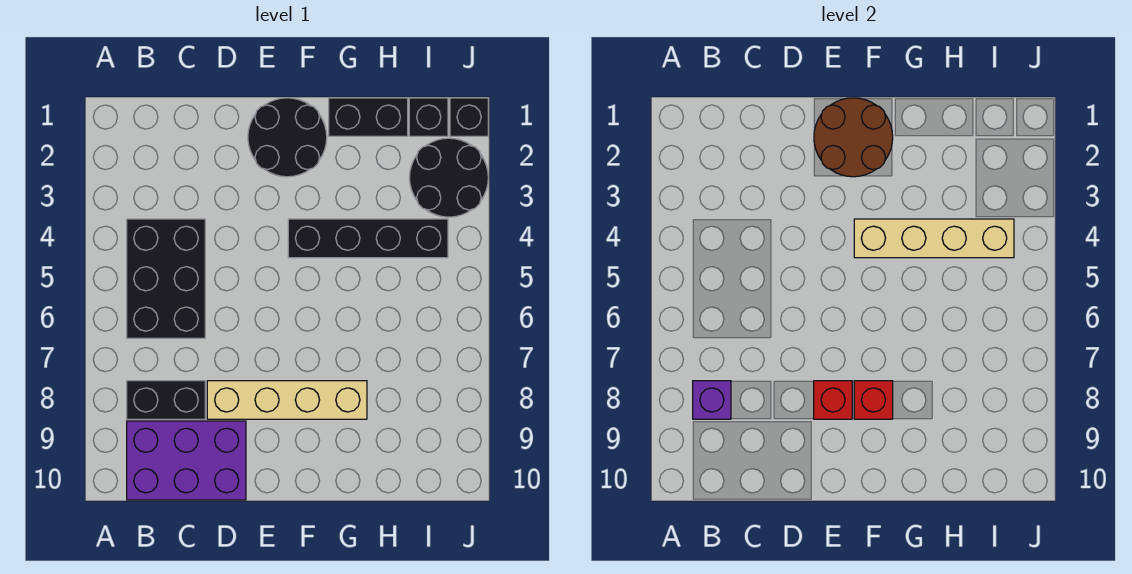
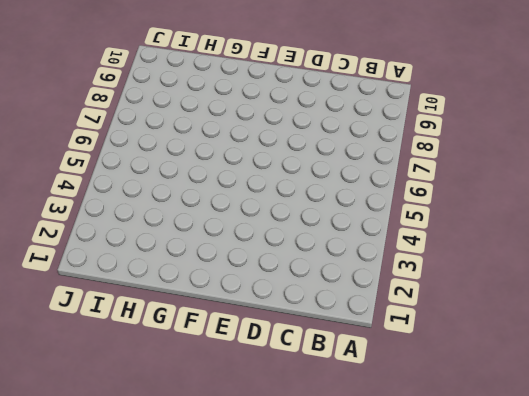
none -> black brick B4:C6 level 1
none -> black brick B8:C8 level 1
none -> purple brick B9:D10 level 1

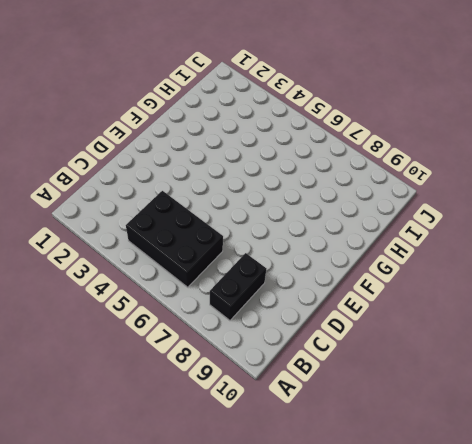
none -> purple brick B9:D10 level 1
none -> tan brick D8:G8 level 1
none -> black round brick E1:F2 level 1

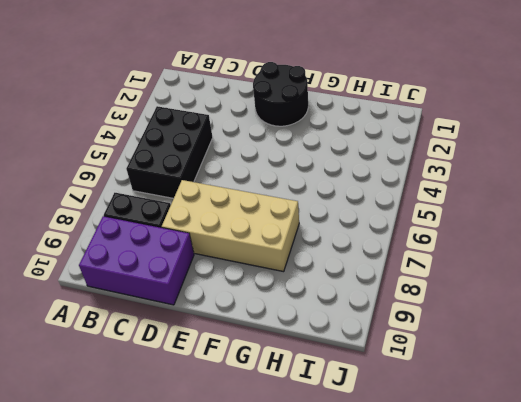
tan brick D7:G8 level 1 -> tan brick D8:G8 level 1
none -> black brick F4:I4 level 1
none -> black brick G1:H1 level 1
none -> black brick I1 level 1

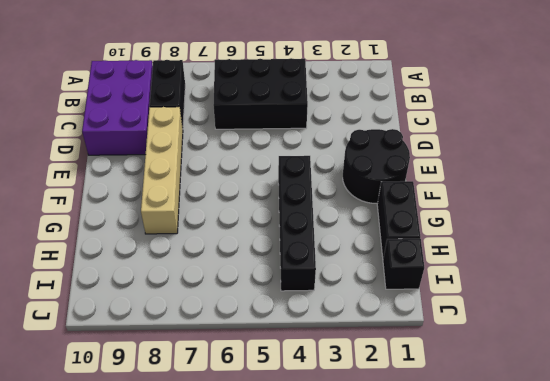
none -> black round brick I2:J3 level 1
none -> black brick J1 level 1
none -> purple brick B8 level 2

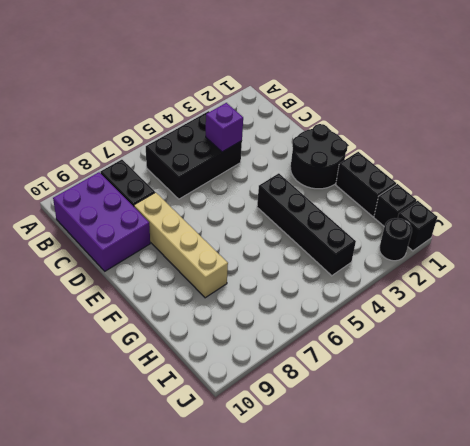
purple brick C4 level 2 -> purple brick B8 level 2
black round brick J2 level 1 -> black round brick I2:J3 level 1
none -> brown round brick E1:F2 level 2
none -> red brick E8 level 2
none -> tan brick F4:I4 level 2

